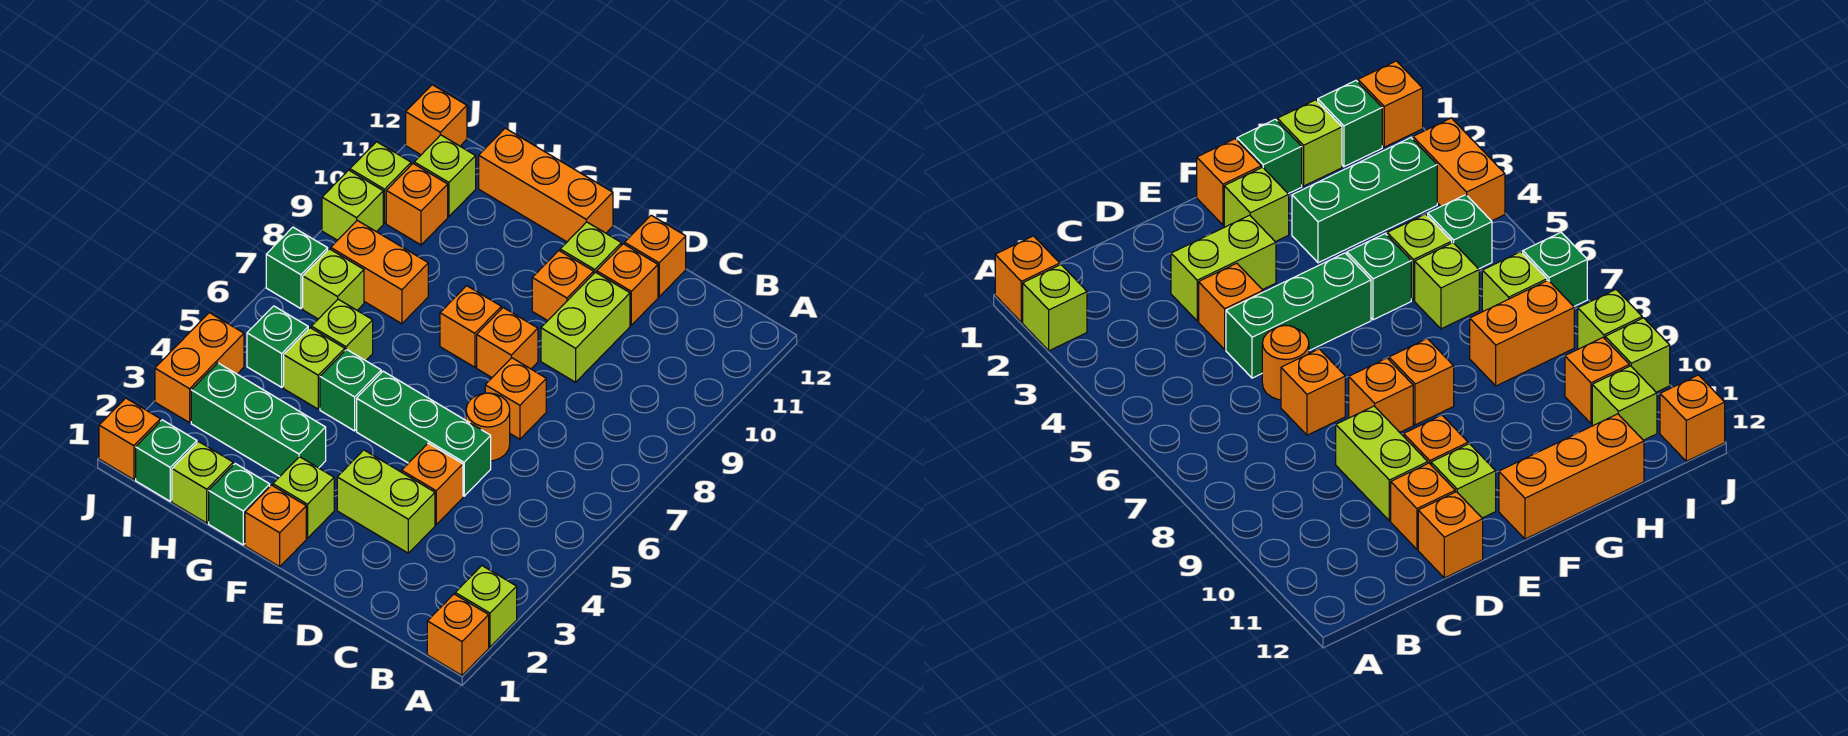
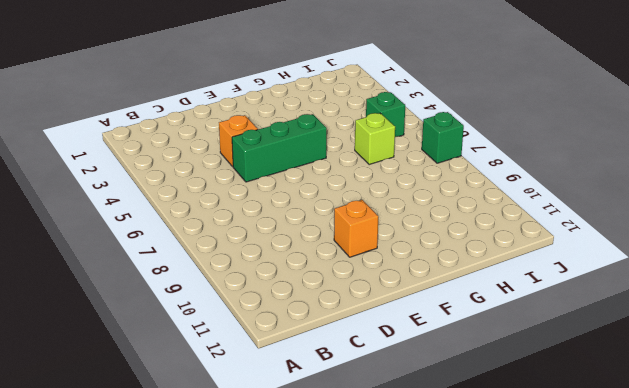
none -> orange brick A1 level 1
none -> lime brick A2 level 1
none -> lime brick D3:E3 level 1
none -> orange round brick D6 level 1

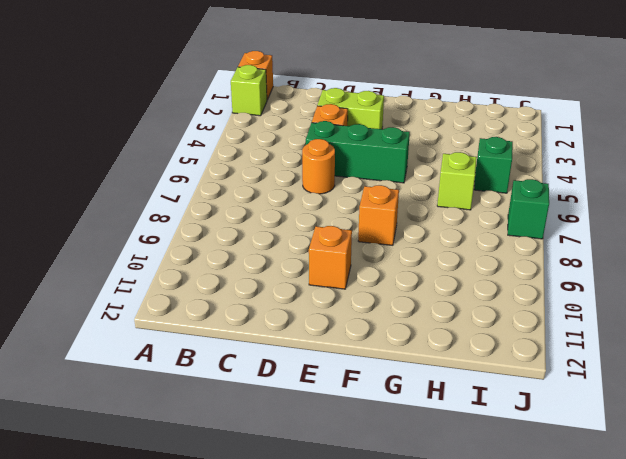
none -> orange brick D7 level 1
none -> lime brick D9:D10 level 1
none -> orange brick D11 level 1
none -> orange brick D12 level 1

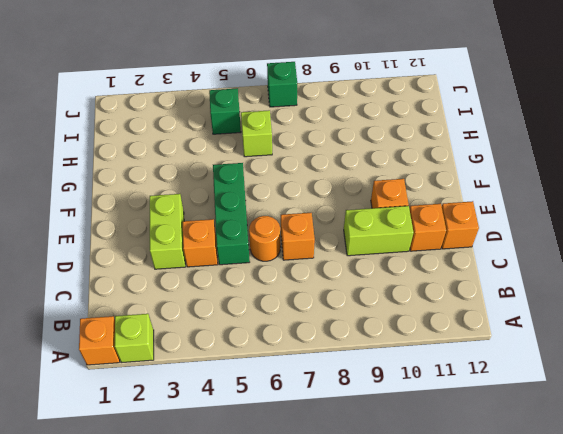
none -> orange brick E8 level 1
none -> lime brick E11 level 1
none -> orange brick F1 level 1
none -> lime brick F2 level 1

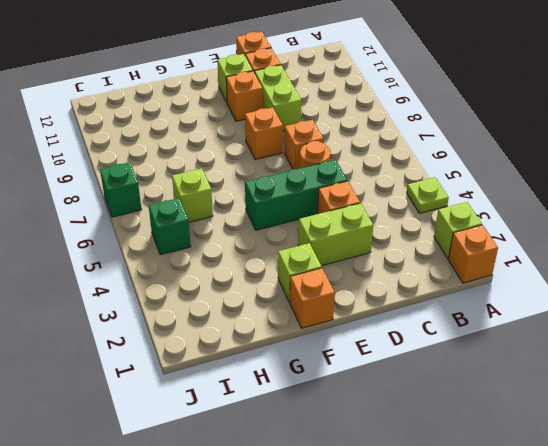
lime plate A4 level 1 -> none
none -> orange brick F8 level 1
none -> orange brick F12:H12 level 1
none -> green brick G1 level 1
none -> green brick G3:I3 level 1

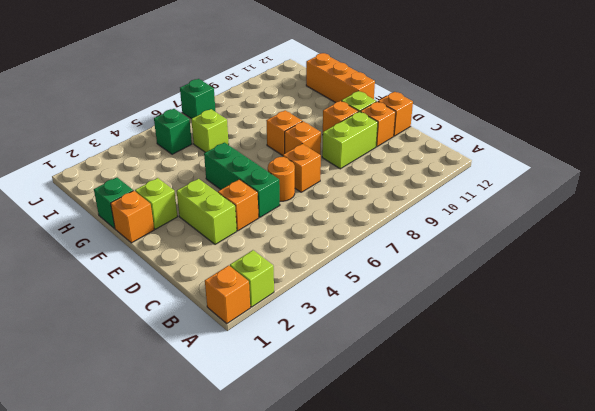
none -> green brick G3:I3 level 1
none -> green brick G5 level 1
none -> lime brick H1 level 1
none -> lime brick H5 level 1

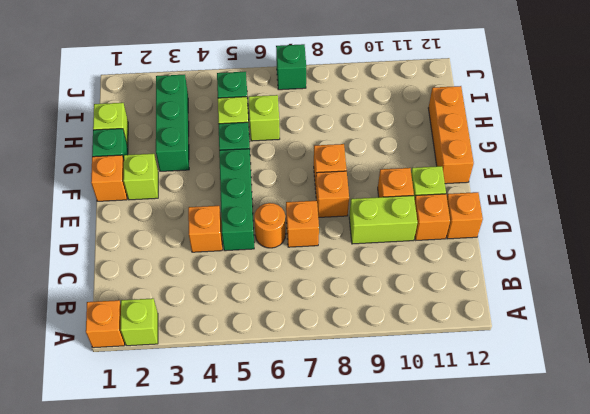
none -> lime brick D3:E3 level 1
none -> orange brick H8:I8 level 1
none -> green brick I1 level 1
none -> lime brick I7 level 1

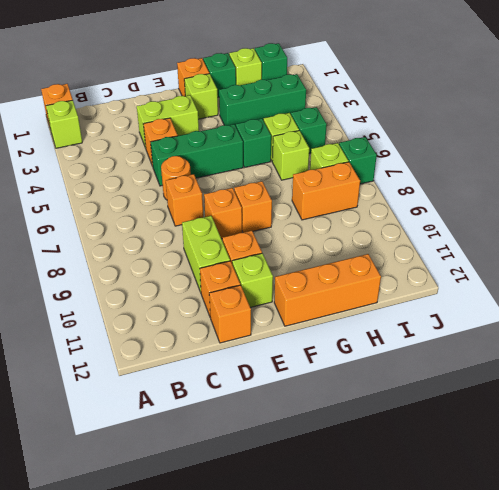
none -> orange brick I10 level 1
none -> lime brick I11 level 1
none -> orange brick J1 level 1
none -> orange brick J3:J4 level 1

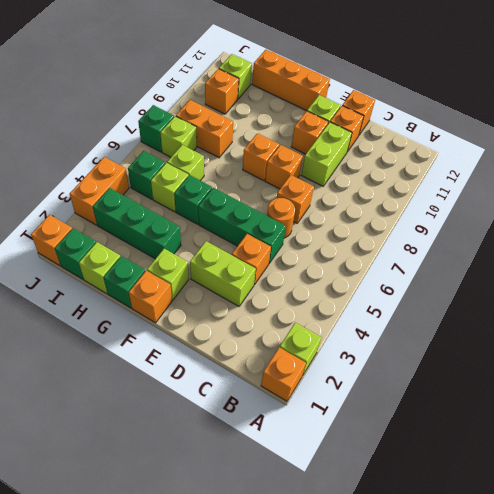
none -> lime brick J9 level 1
none -> lime brick J10 level 1
none -> orange brick J12 level 1

